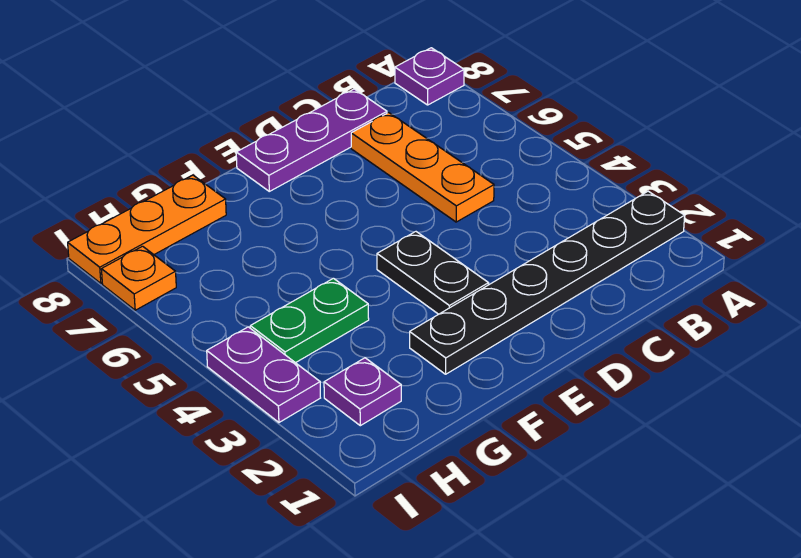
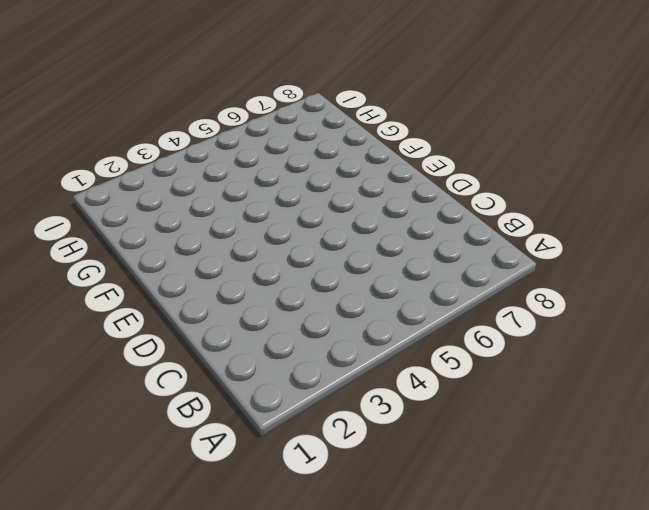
none -> black plate A2:F2 level 1
none -> purple plate A8 level 1

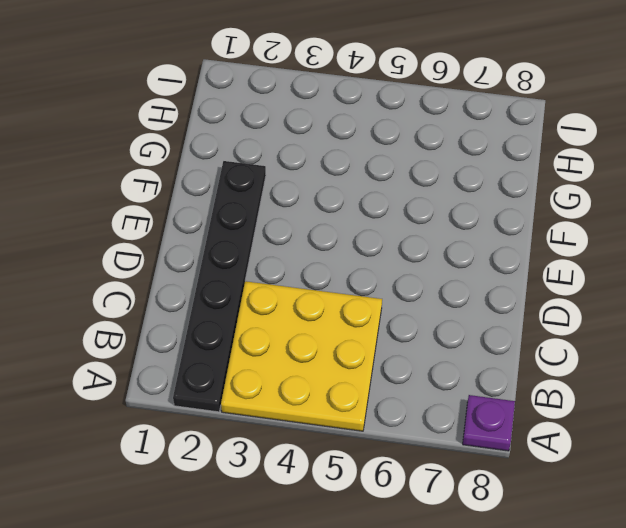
yellow plate A3:C5 level 1 -> orange plate C5:C7 level 1
none -> purple plate C8:E8 level 1
none -> black plate E3:E4 level 1

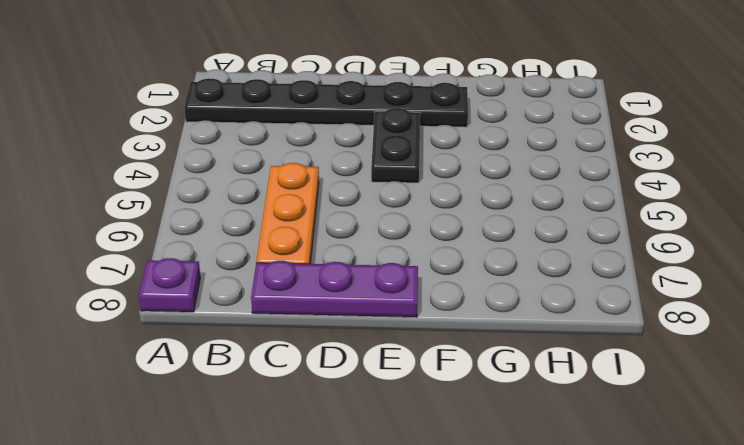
none -> green plate G4:H4 level 1
none -> orange plate G8:I8 level 1

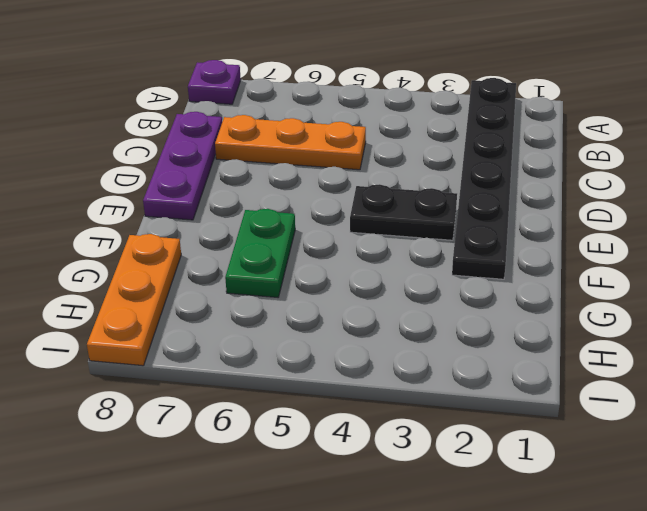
green plate F6:G6 level 1 -> green plate G4:H4 level 1
none -> purple plate H2 level 1
none -> purple plate I3:I4 level 1

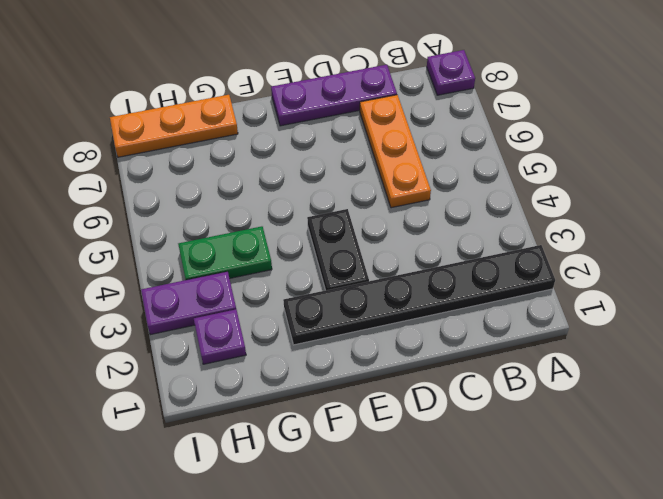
purple plate H3:I3 level 1 -> purple plate I3:I4 level 1
none -> orange plate I7 level 1

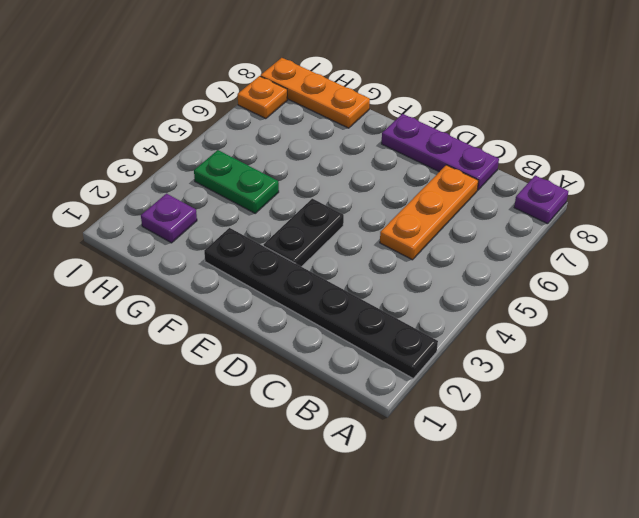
none -> purple plate I3:I4 level 1

